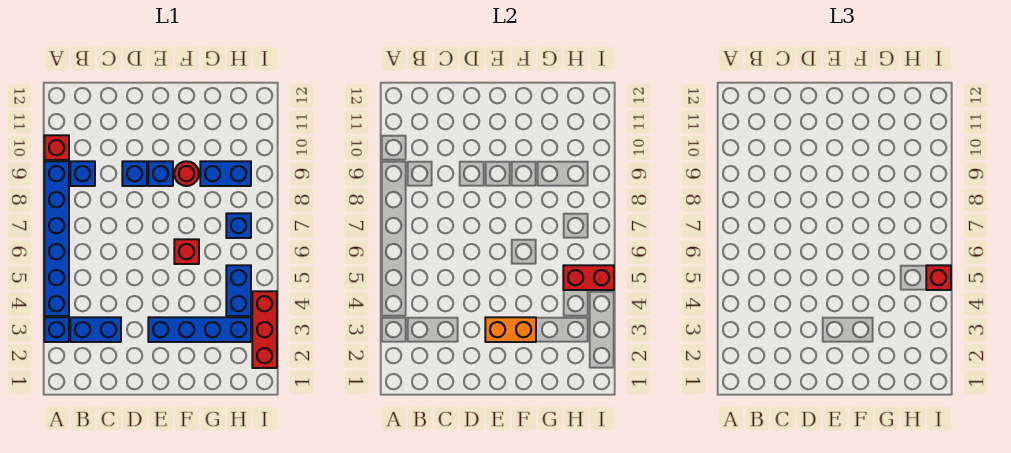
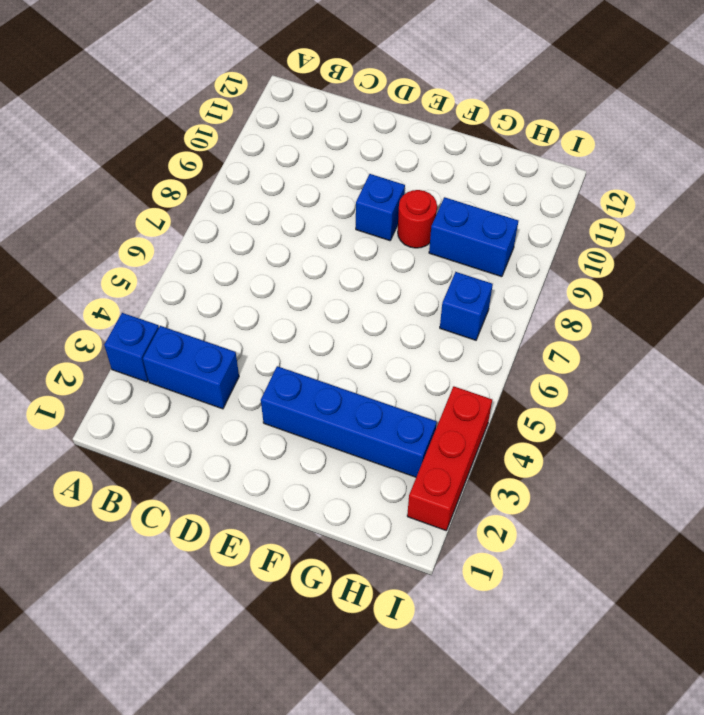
none -> blue brick A4:A9 level 1
none -> red brick A10 level 1
none -> blue brick B9 level 1

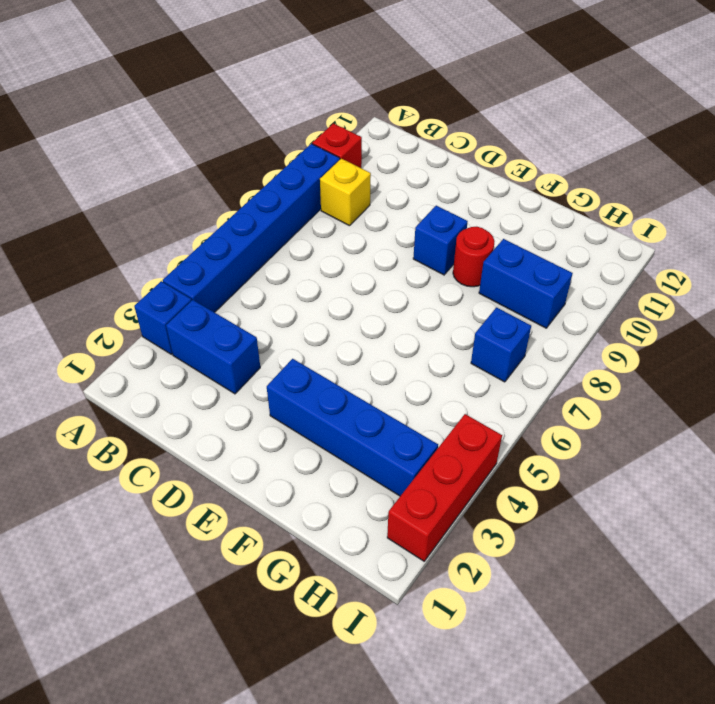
yellow brick B9 level 1 -> blue brick B9 level 1
none -> blue brick D9 level 1
none -> red brick F6 level 1
none -> blue brick H4:H5 level 1

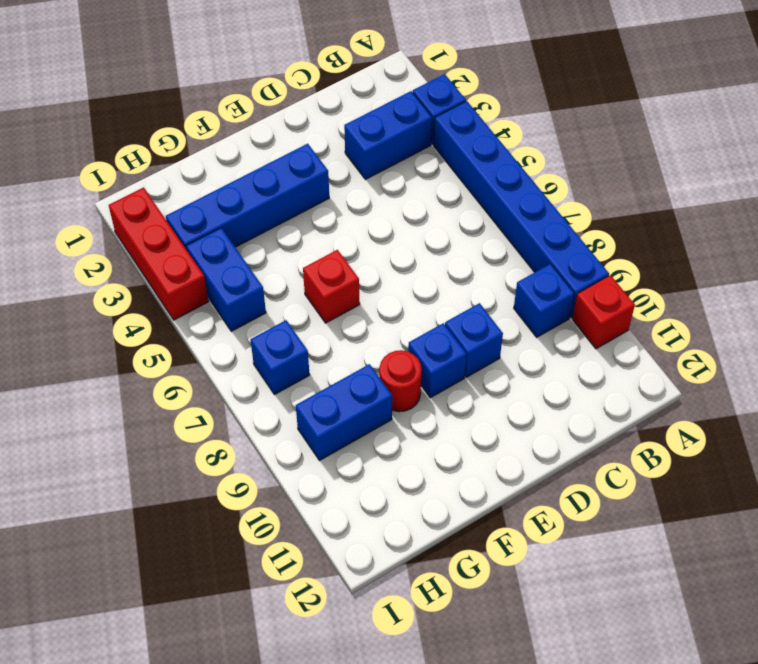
none -> orange brick E3:F3 level 2
none -> red brick H5:I5 level 2
none -> red brick I5 level 3

